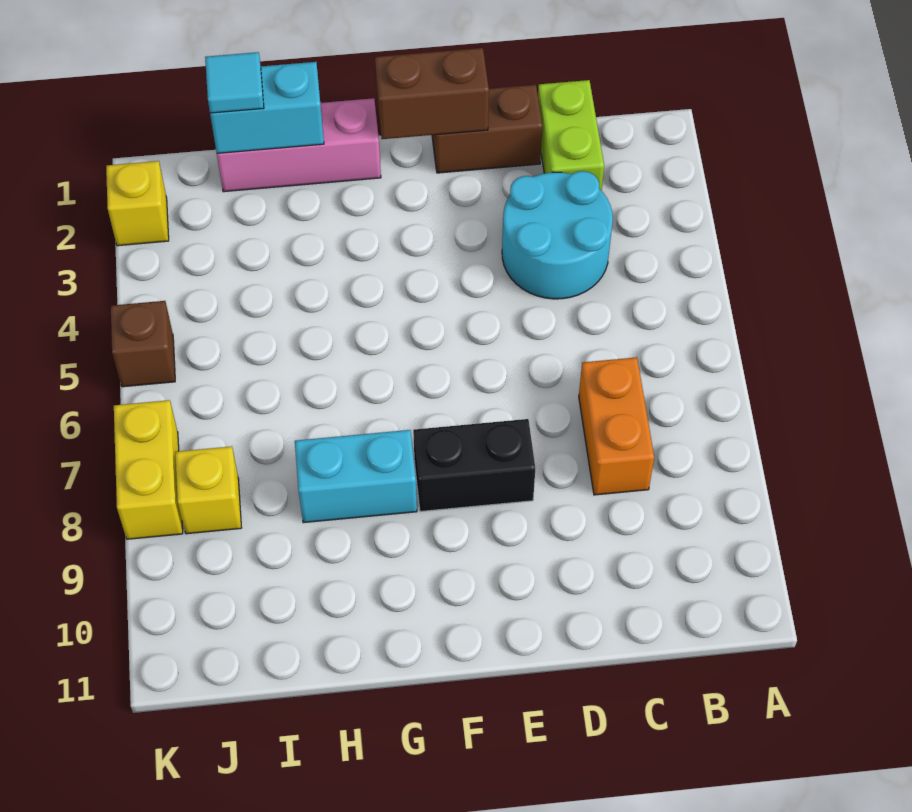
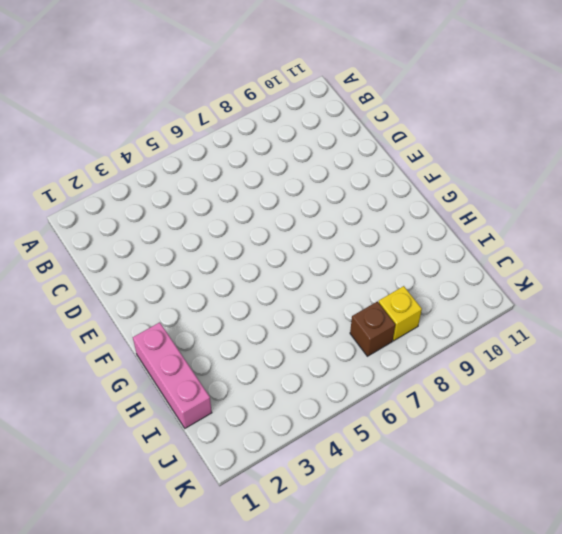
brown brick J7 level 1 -> brown brick K5 level 1
none -> lime brick C1:C2 level 1
none -> cyan round brick C3:D4 level 1
none -> orange brick C7:C8 level 1

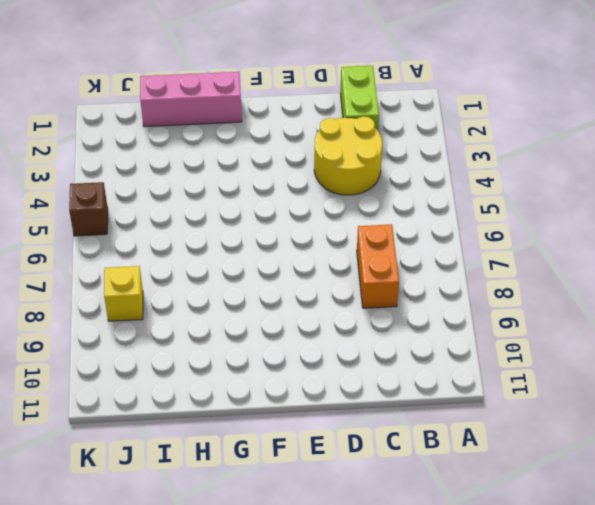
yellow round brick C3:D4 level 1 -> cyan round brick C3:D4 level 1
none -> brown brick D1:E1 level 1
none -> black brick E8:F8 level 1
none -> cyan brick G8:H8 level 1

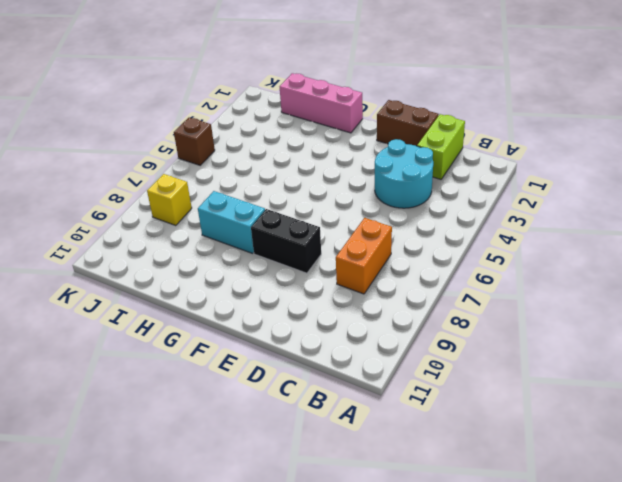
none -> yellow brick K2 level 1
none -> yellow brick K7:K8 level 1
none -> brown brick E1:F1 level 2

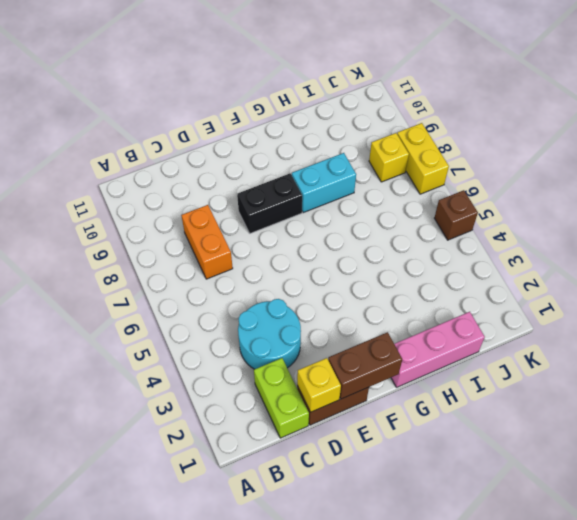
yellow brick D1 level 2 -> yellow brick K2 level 1
none -> cyan brick H1:I1 level 2
none -> cyan tile I1 level 3

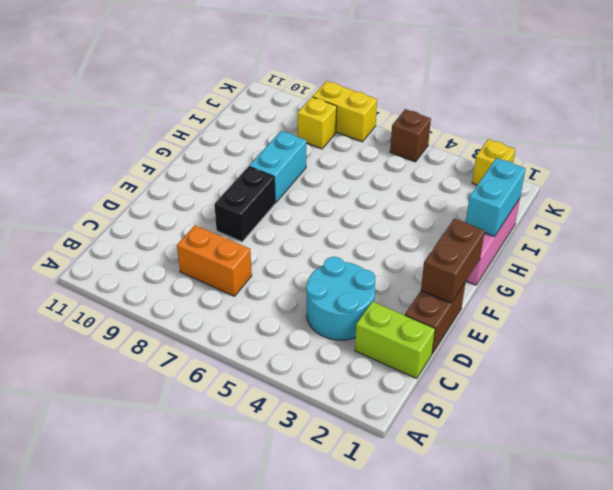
none -> cyan tile I1 level 3

